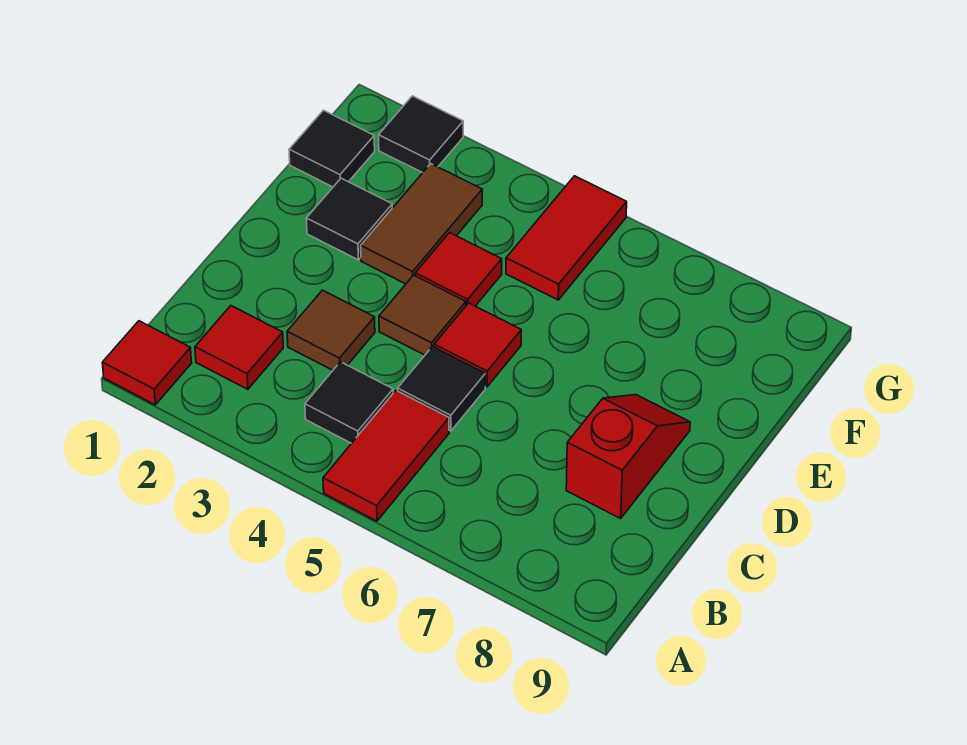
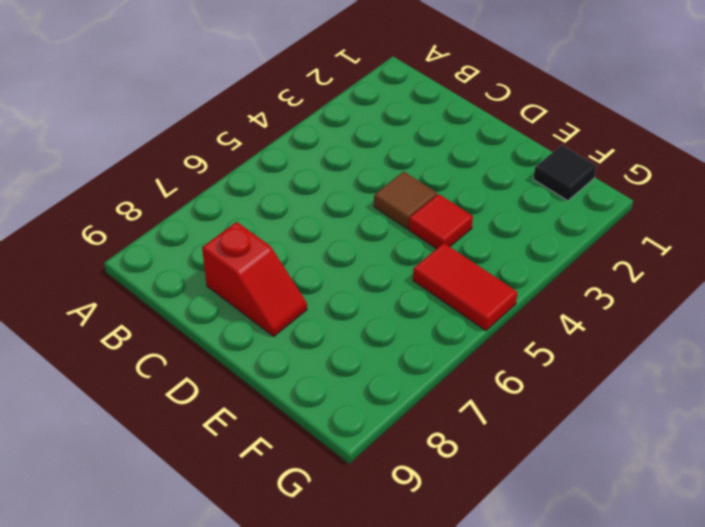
none -> red tile A1 level 1
none -> red tile A5:B5 level 1
none -> red tile B2 level 1

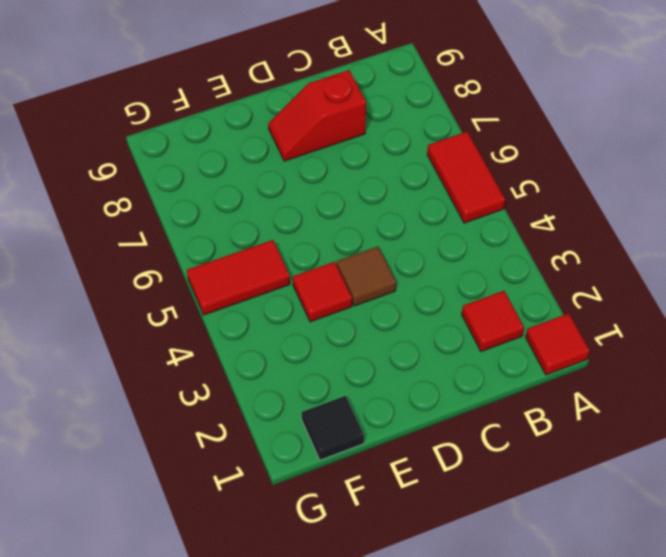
red tile A5:A6 level 1 -> red tile A5:B5 level 1
none -> black tile B4 level 1
none -> brown tile C3 level 1
none -> black tile C5 level 1

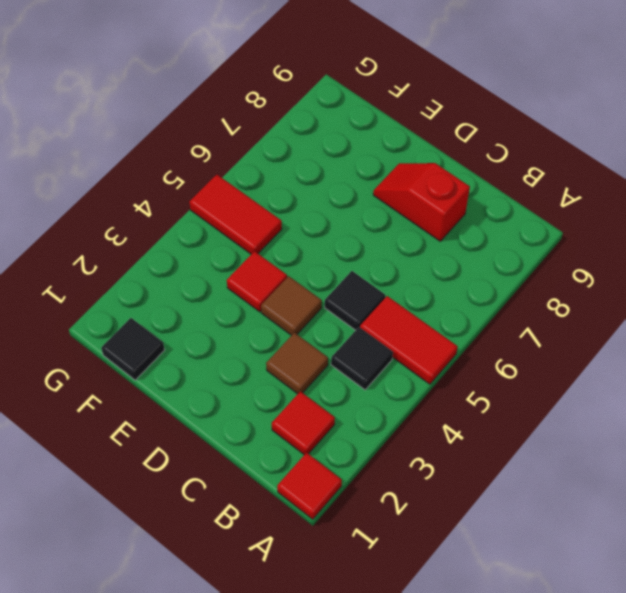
none -> red tile D5 level 1
none -> black tile E2 level 1
none -> brown tile E3:F3 level 1

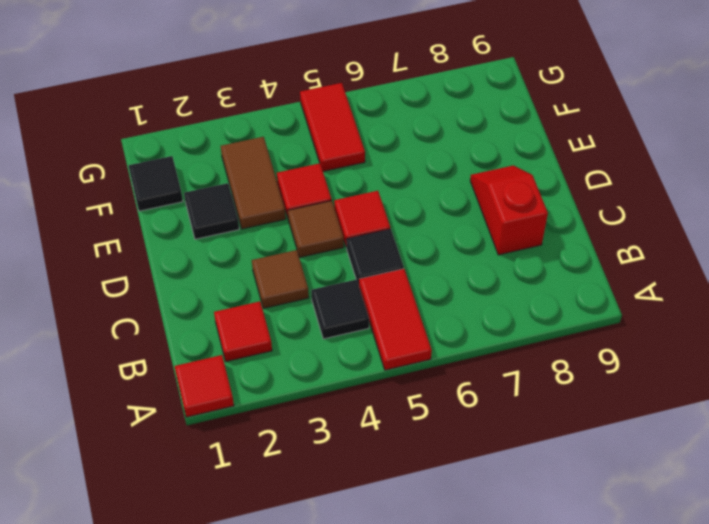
none -> black tile G2 level 1

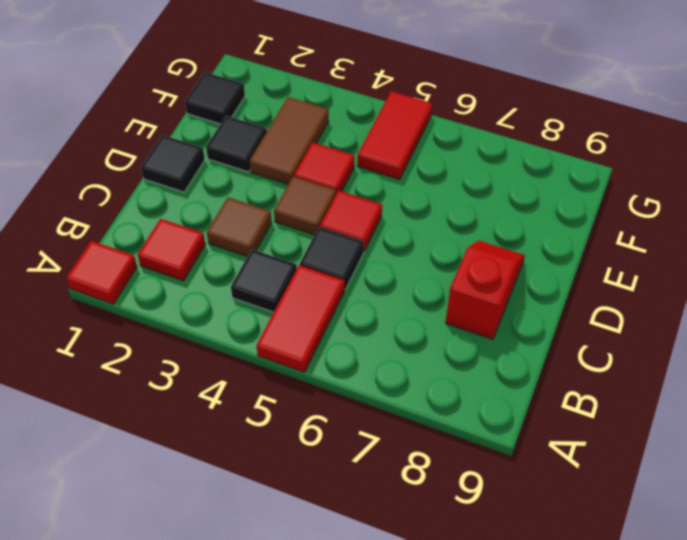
black tile D1 level 1 -> black tile G2 level 1

